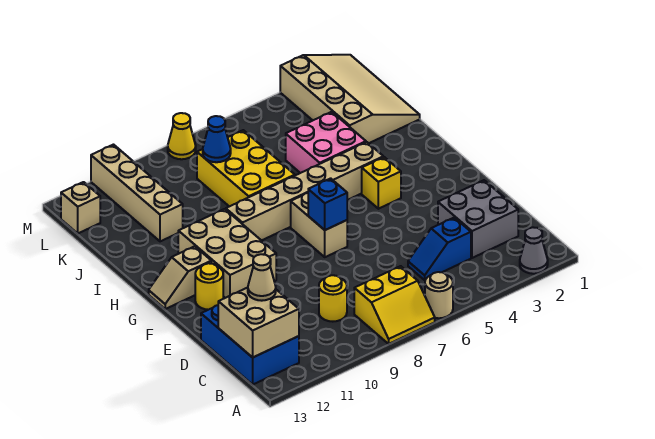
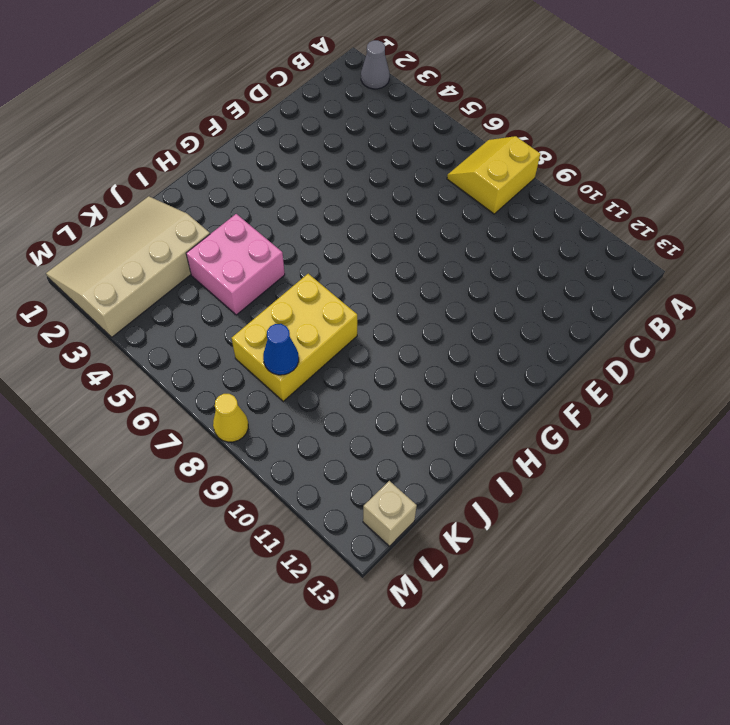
yellow slope A7:B8 level 1 top 8 -> yellow slope A7:B8 level 1 top B
none -> tan round brick A6 level 1
none -> blue brick B12:D13 level 1
none -> grey brick C2:D3 level 1

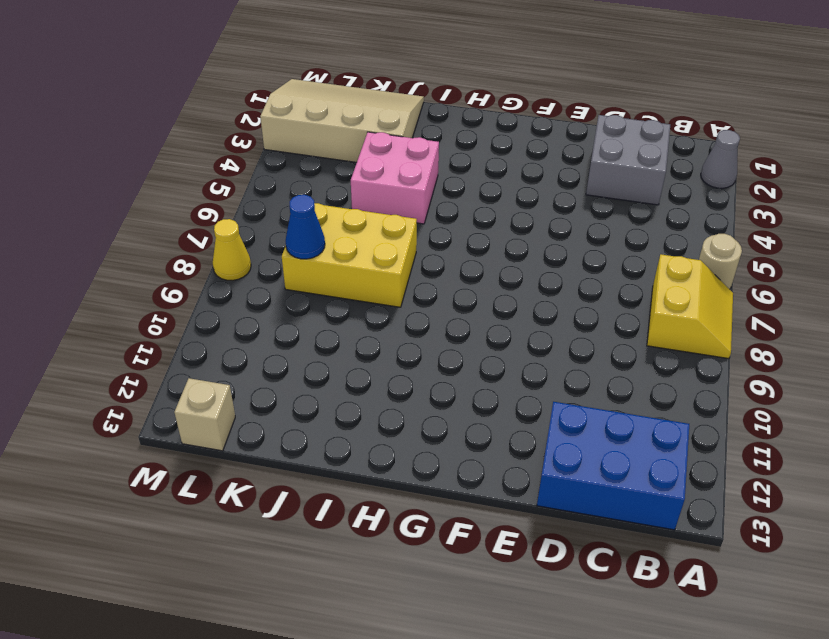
none -> blue slope C4:C5 level 1 top 4
none -> yellow round brick C9 level 1
none -> tan brick F7:G7 level 1

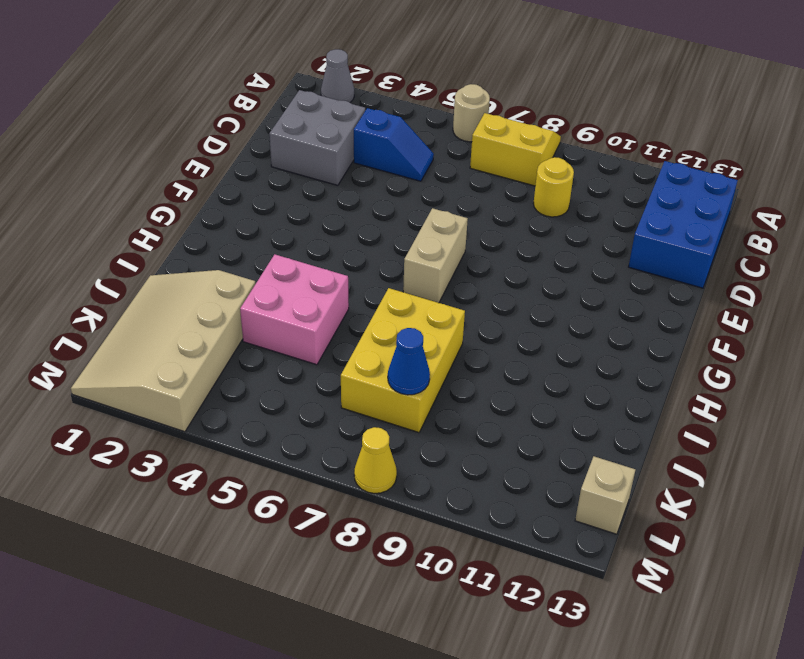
none -> tan brick F10:H11 level 1
none -> yellow round brick F12 level 1
none -> yellow brick G4 level 1

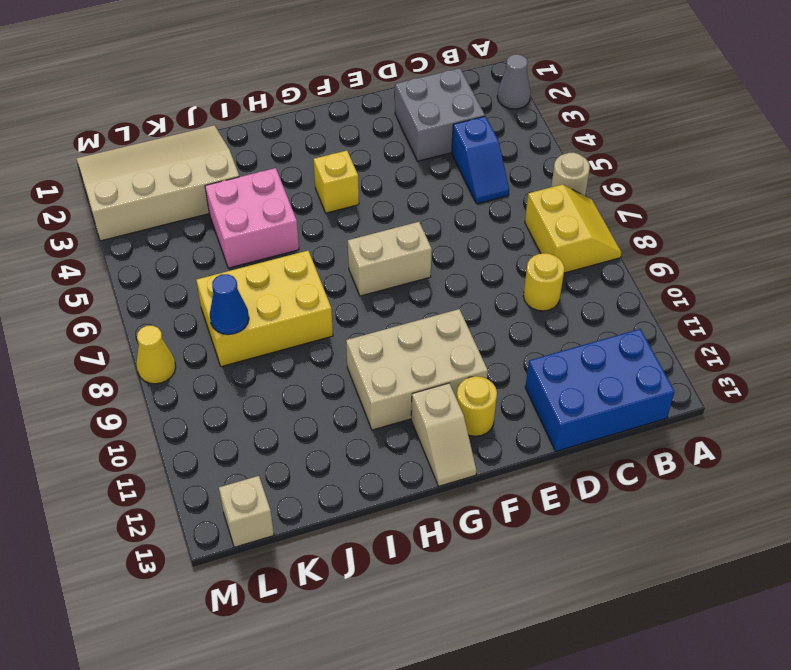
none -> tan brick H4:H9 level 1
none -> tan brick J11:M11 level 1
none -> tan brick B12:C13 level 2

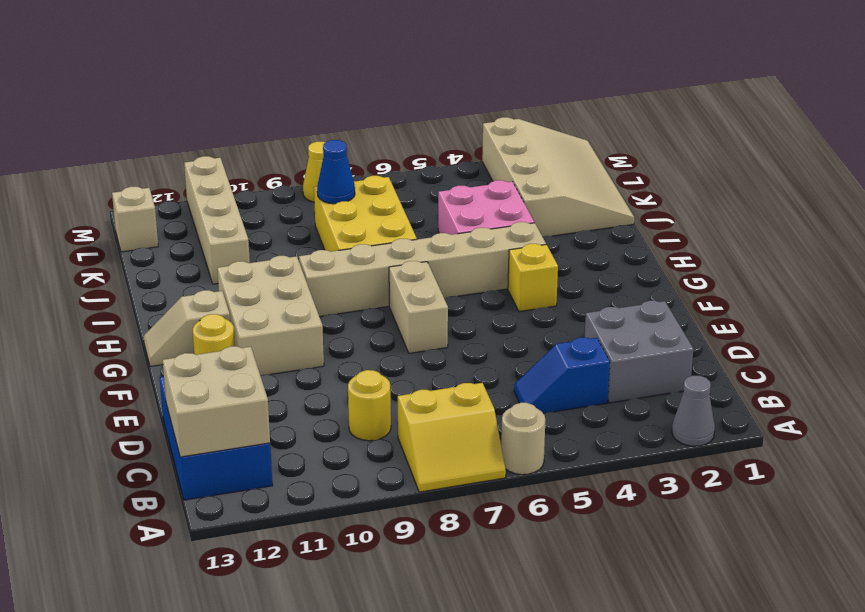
none -> blue brick F7 level 2
none -> tan cone C12 level 3

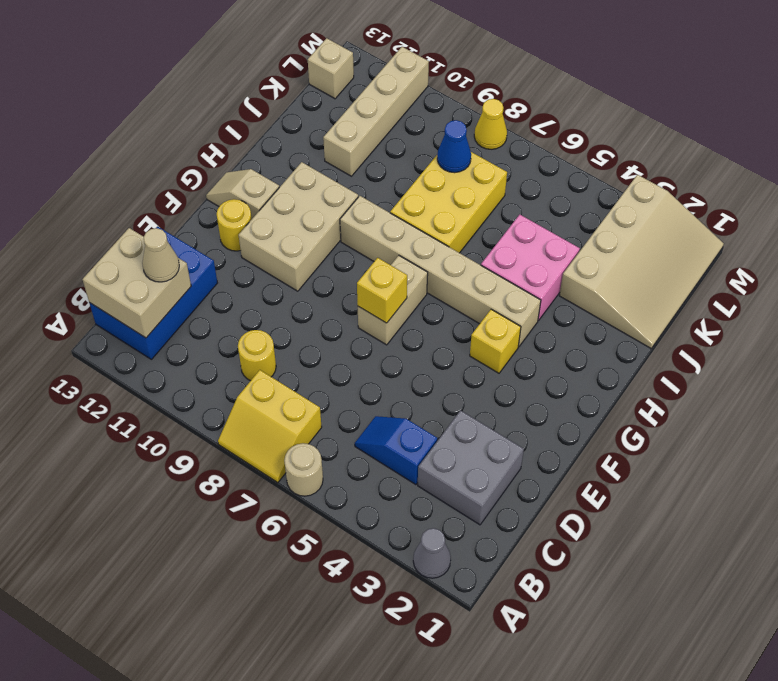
yellow brick F7 level 2 -> blue brick F7 level 2

